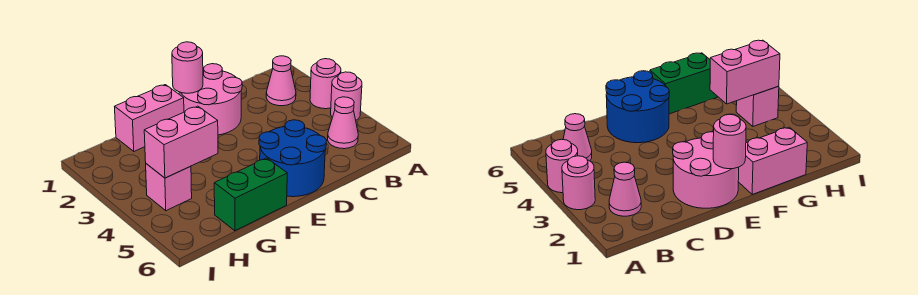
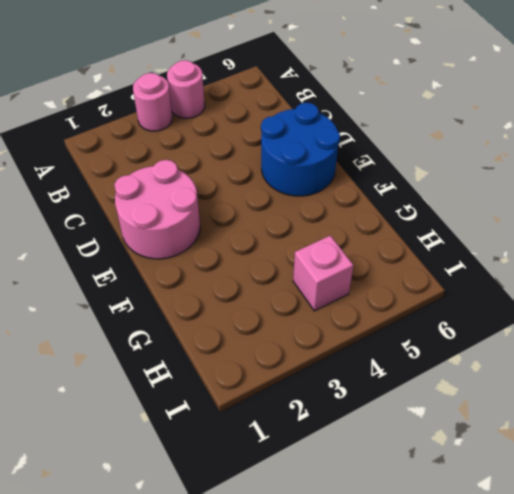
none -> pink cone B2 level 1
none -> pink cone B5 level 1

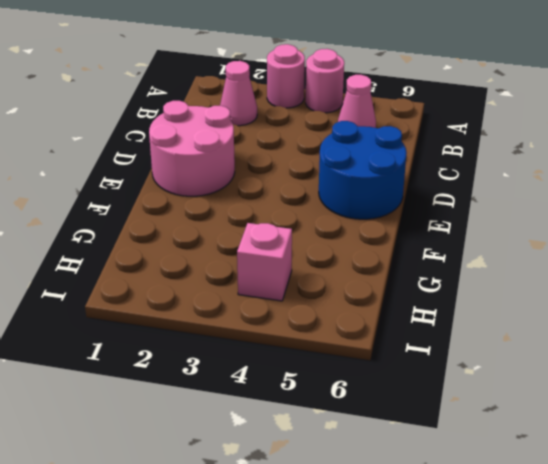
none -> pink brick F1:G1 level 1
none -> green brick F6:G6 level 1

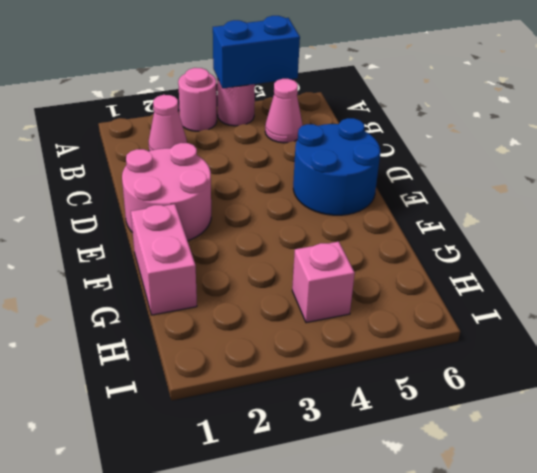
blue brick A4:A5 level 2 -> none
none -> green brick F6:G6 level 1
none -> pink round brick E1 level 2

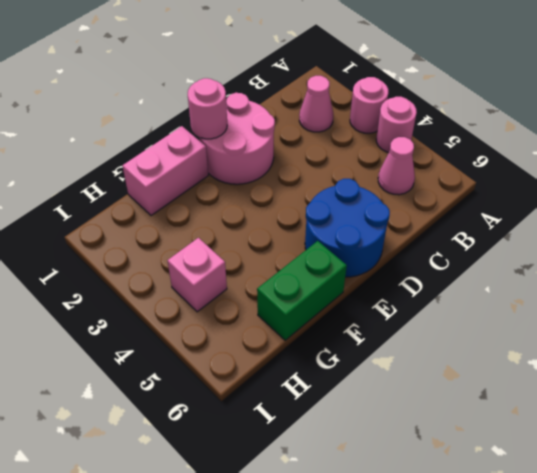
none -> pink brick G4:H4 level 2

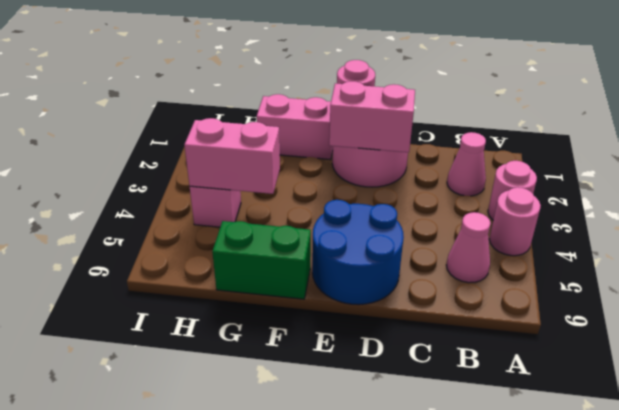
pink brick D2:E2 level 2 -> none

